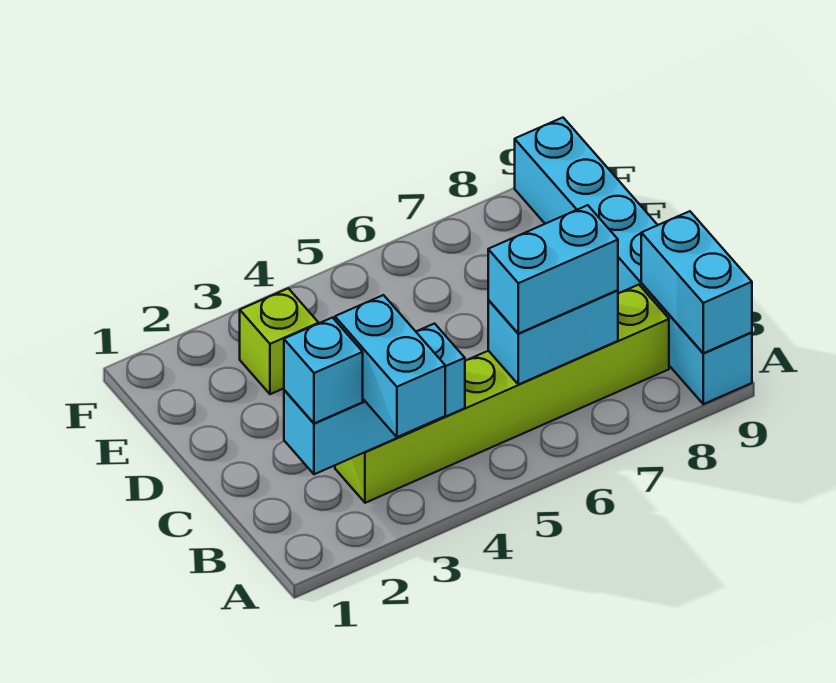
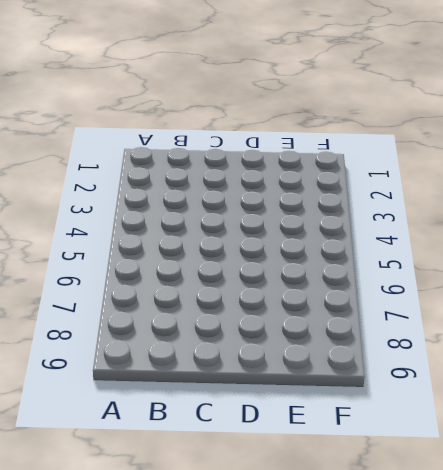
none -> cyan brick A9:F9 level 1
none -> lime brick B3:B8 level 1

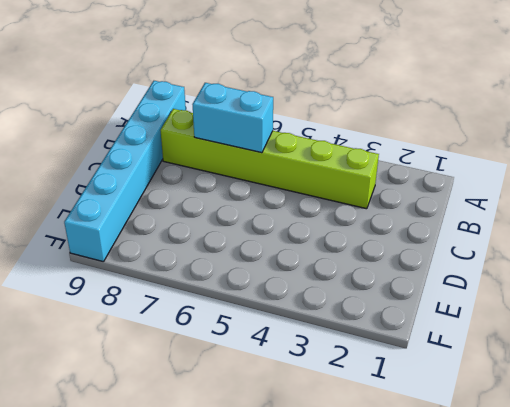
none -> lime brick E3 level 1
none -> cyan brick A9:B9 level 2

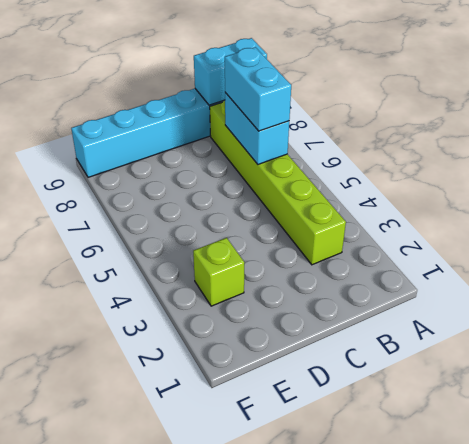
none -> cyan brick B2:B4 level 2
none -> cyan brick A3:B3 level 3

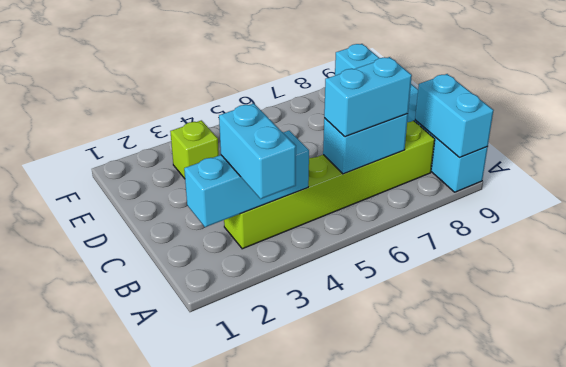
none -> cyan brick B2 level 3

